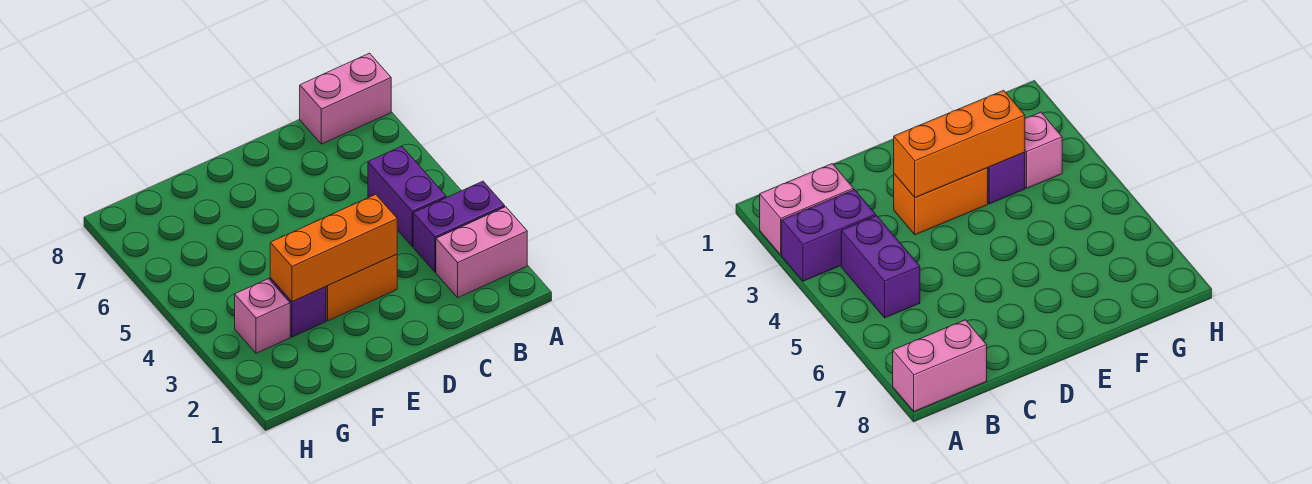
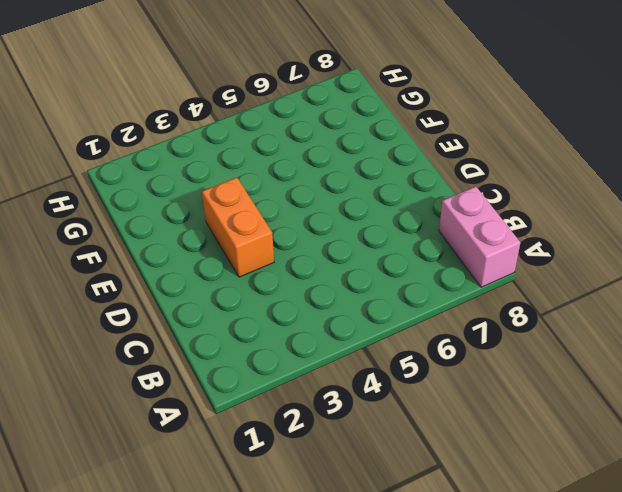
none -> pink brick A2:B2 level 1
none -> purple brick A3:B3 level 1

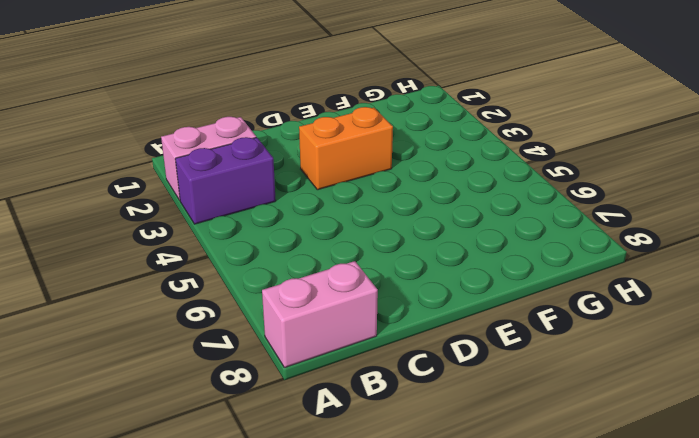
none -> purple brick B4:B5 level 1
none -> purple brick F3 level 1

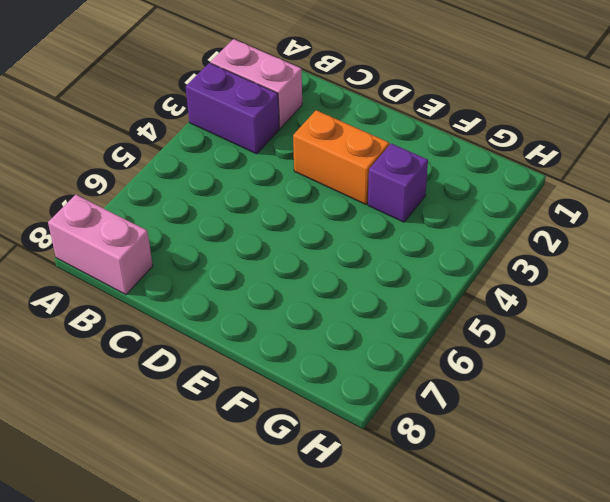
none -> purple brick B4:B5 level 1
none -> pink brick G3 level 1

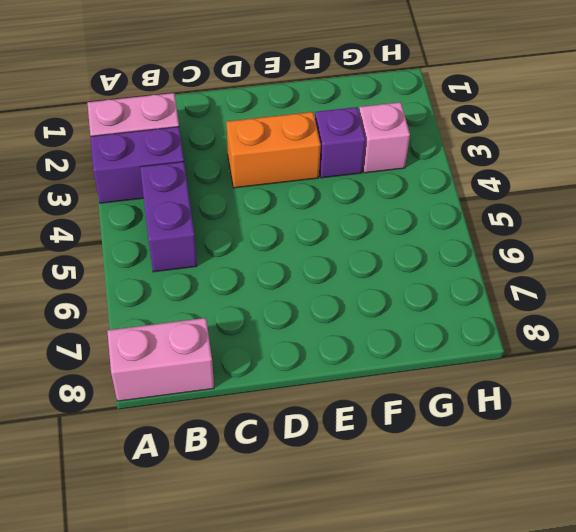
none -> orange brick D3:F3 level 2

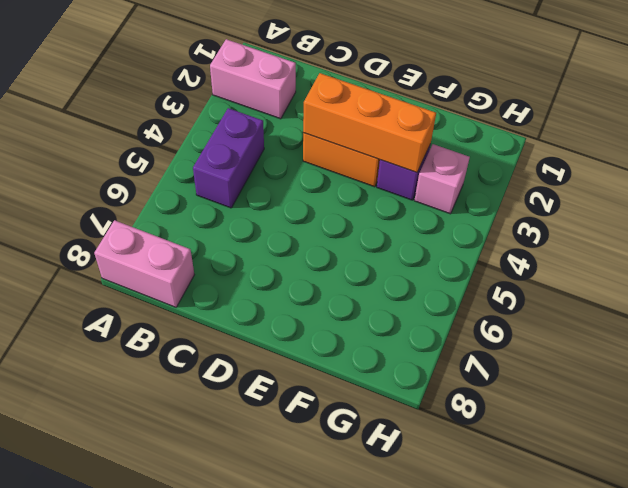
none -> purple brick A3:B3 level 1

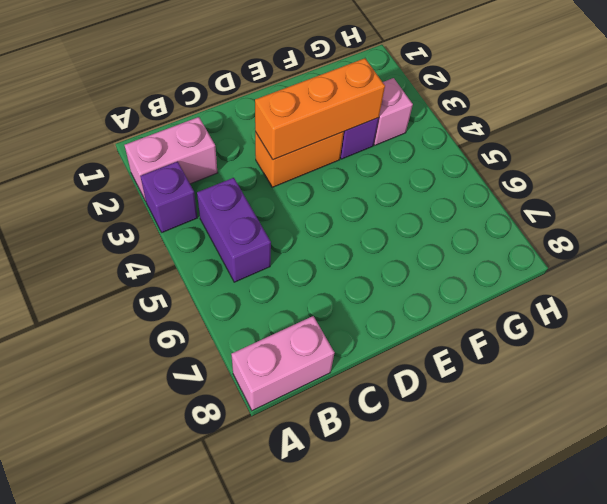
purple brick A3 level 1 -> purple brick A3:B3 level 1

